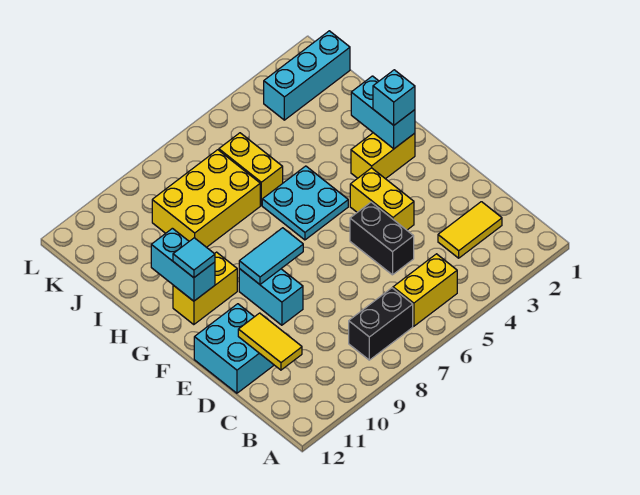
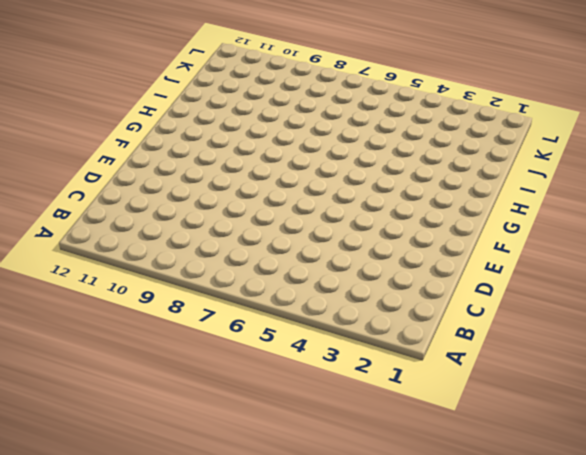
none -> yellow brick B5:B6 level 1
none -> black brick B7:B8 level 1
none -> yellow tile C2:C3 level 1

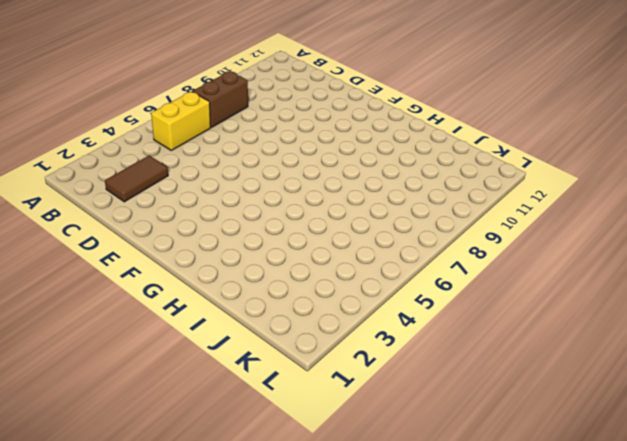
brown brick B7:B8 level 1 -> black brick B7:B8 level 1
brown tile C2:C3 level 1 -> yellow tile C2:C3 level 1
none -> black brick D5:E5 level 1
none -> cyan brick D11:E12 level 1
none -> yellow brick E4:F4 level 1

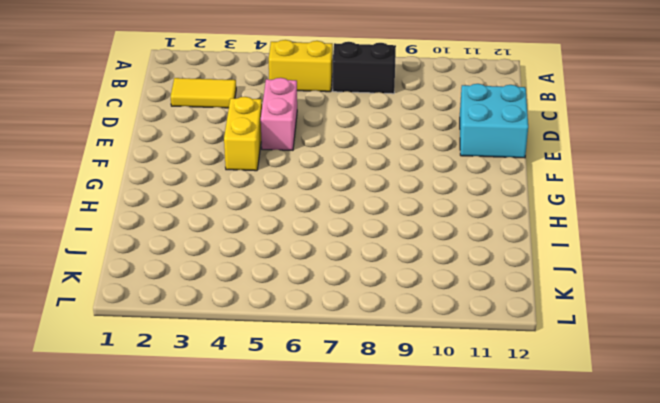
pink brick D5:E5 level 1 -> black brick D5:E5 level 1
none -> cyan brick E9:F9 level 1
none -> yellow brick G2:G3 level 1
none -> cyan plate G5:H6 level 1

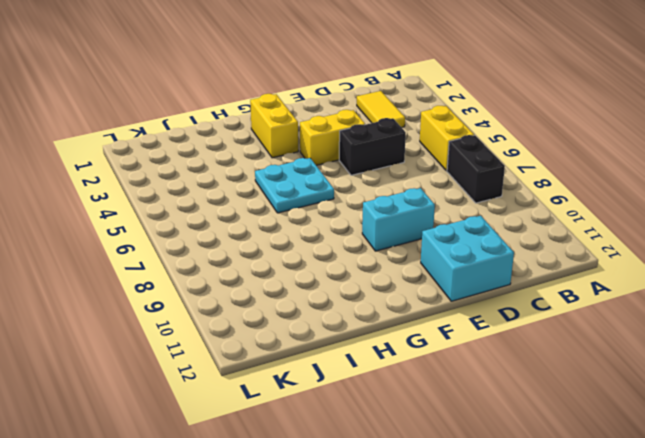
none -> yellow brick G10:G11 level 1
none -> yellow brick I6:J6 level 1
none -> yellow brick I7:J9 level 1

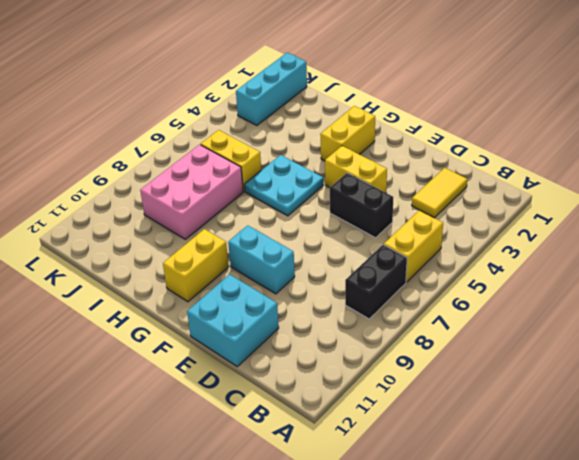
pink brick I7:J9 level 1 -> yellow brick I7:J9 level 1
none -> yellow tile C11:D11 level 2
none -> cyan tile F8:F9 level 2
none -> cyan brick G2:H2 level 2

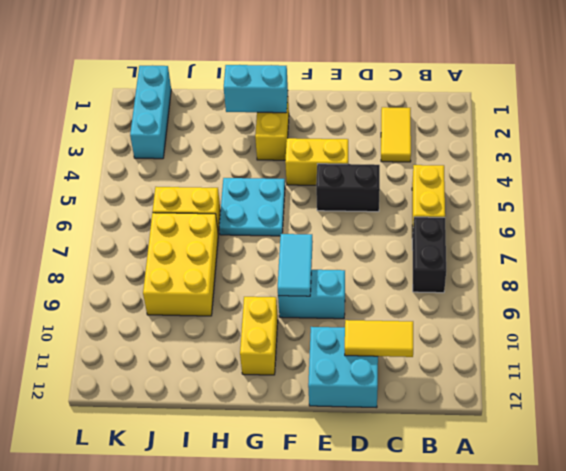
none -> cyan brick G11:H11 level 2
none -> cyan brick G2 level 3
none -> cyan tile G11 level 3

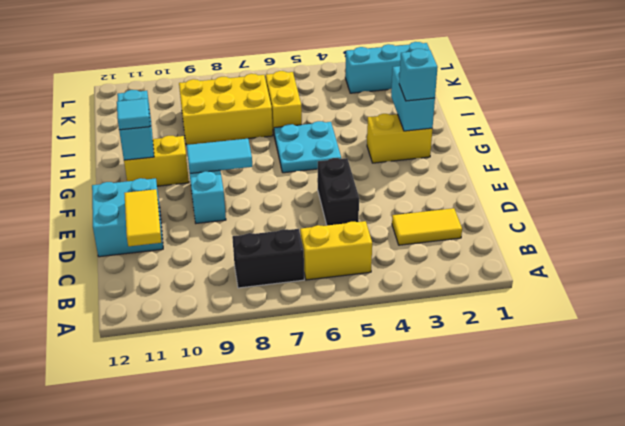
none -> yellow brick E4:F4 level 1

